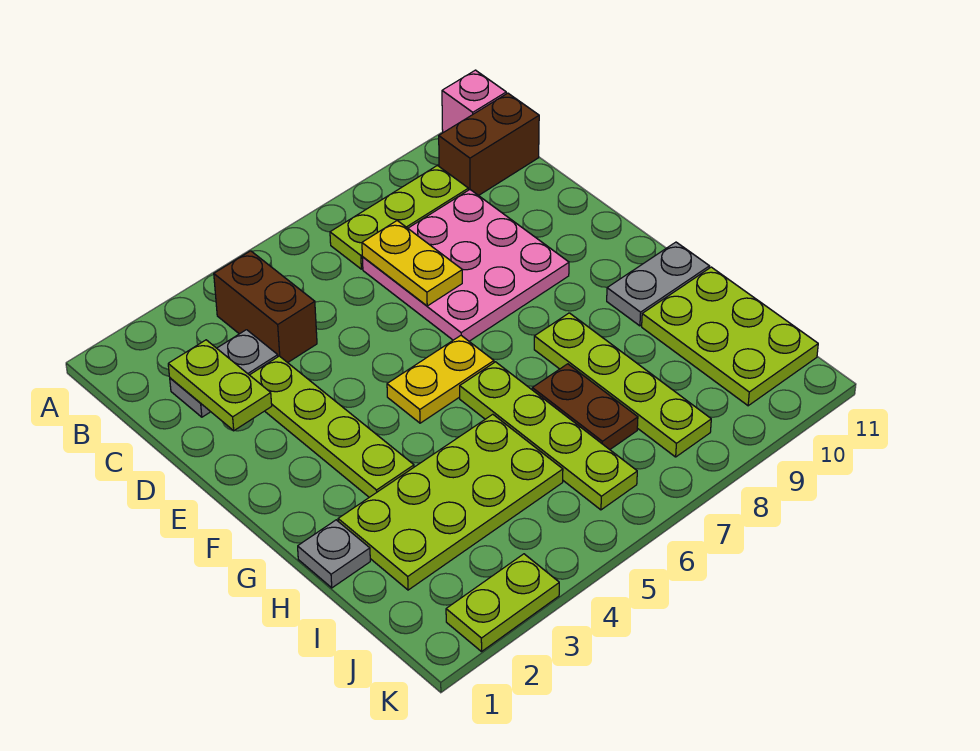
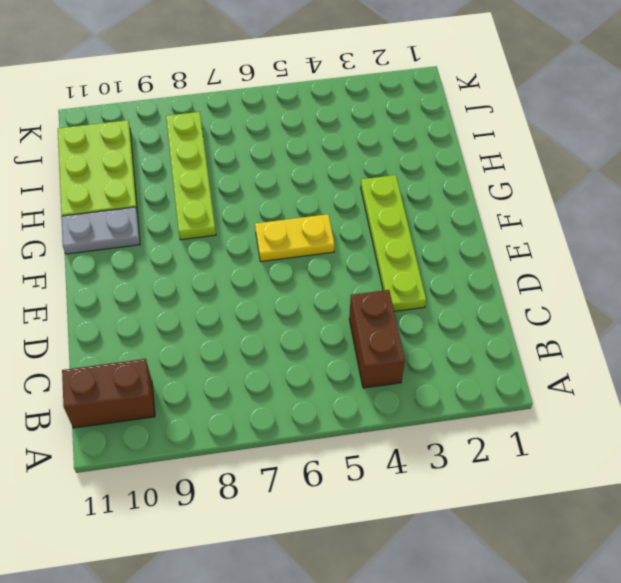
none -> pink brick A11 level 1
none -> lime plate B7:B9 level 1
none -> grey plate C2:C3 level 1

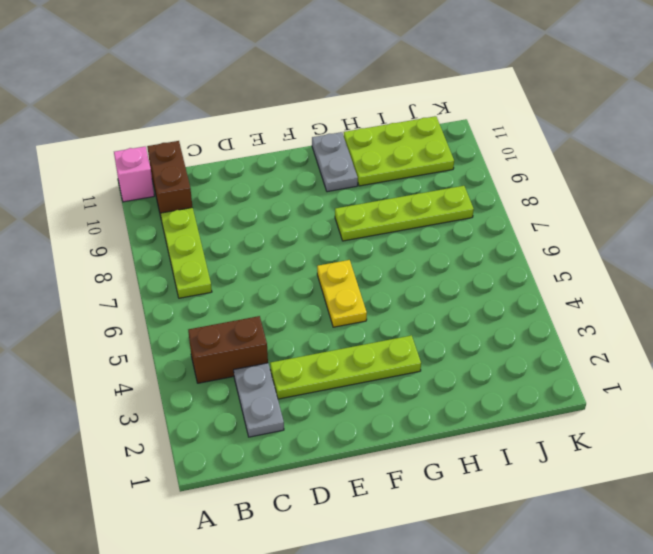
none -> pink plate C7:E9 level 1
none -> lime plate G6:J6 level 1
none -> grey plate H1 level 1

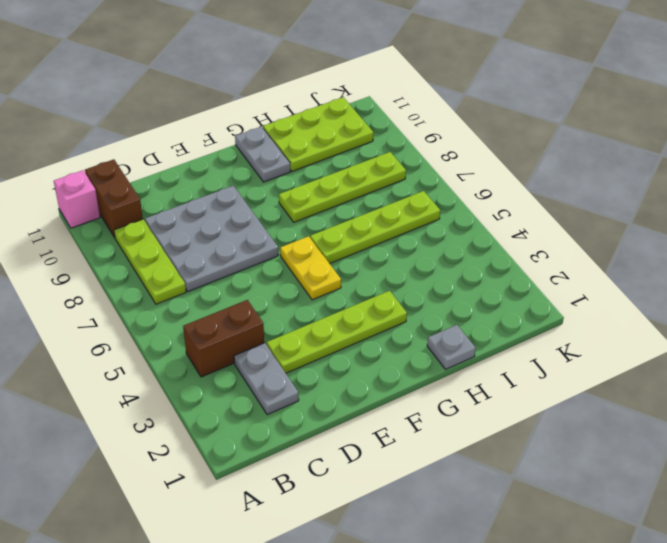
grey plate C7:E9 level 1 -> pink plate C7:E9 level 1
none -> lime plate H2:I5 level 1
none -> brown plate H7:I7 level 1
none -> lime plate K2:K3 level 1

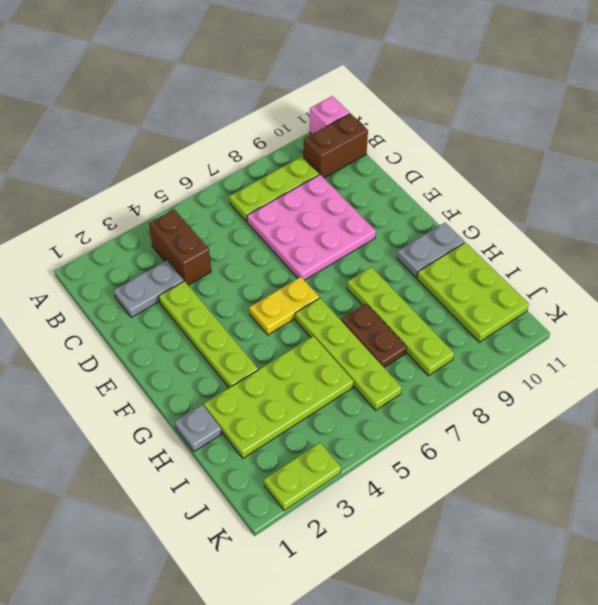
none -> lime plate C2:D2 level 2
none -> yellow plate C7:D7 level 2

